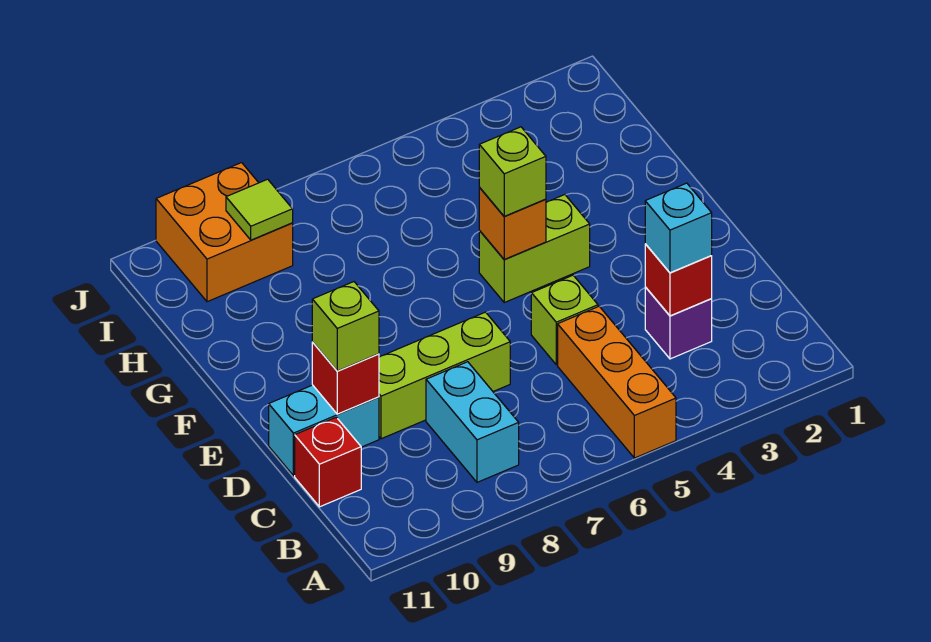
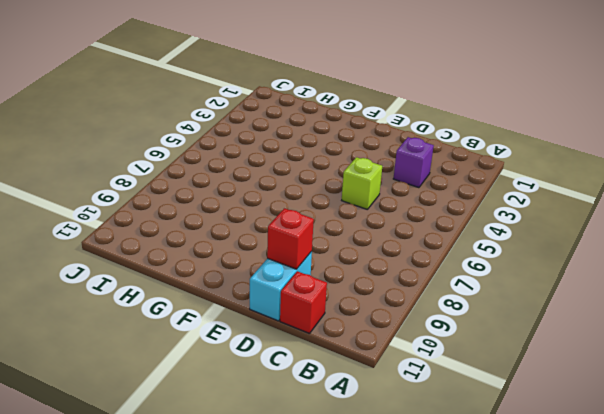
none -> orange brick A5:C5 level 1
none -> cyan brick B8:C8 level 1
none -> lime brick D7:D9 level 1

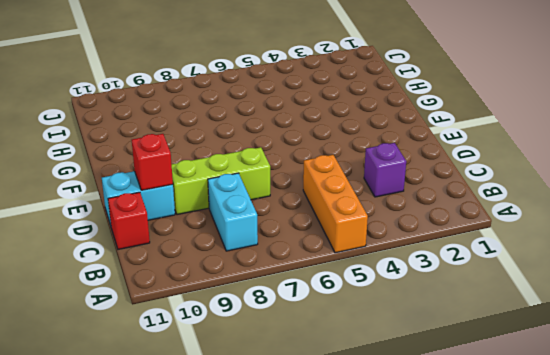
none -> lime brick D5 level 1
none -> lime brick F4:F5 level 1
none -> orange brick I9:J10 level 1

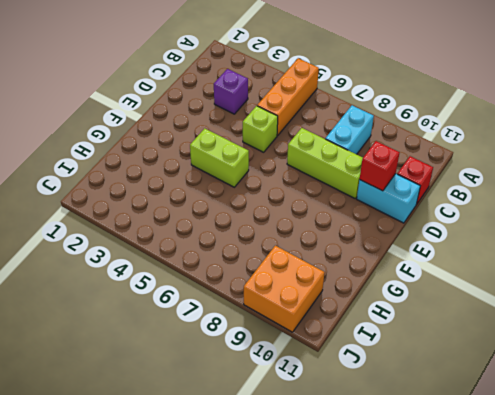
none -> red brick C3 level 2
none -> orange brick F5 level 2
none -> lime tile I9 level 2

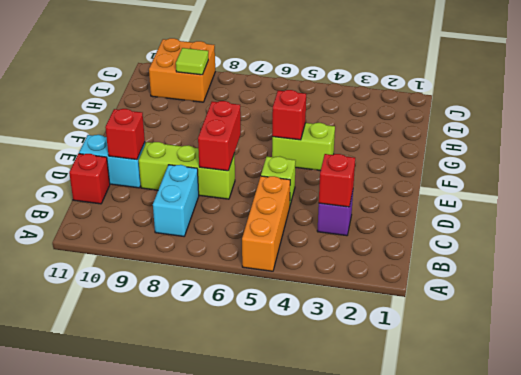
red brick D7:E7 level 2 -> none
red brick F5 level 2 -> orange brick F5 level 2
none -> cyan brick C3 level 3
none -> lime brick D10 level 3
none -> lime brick F5 level 3

